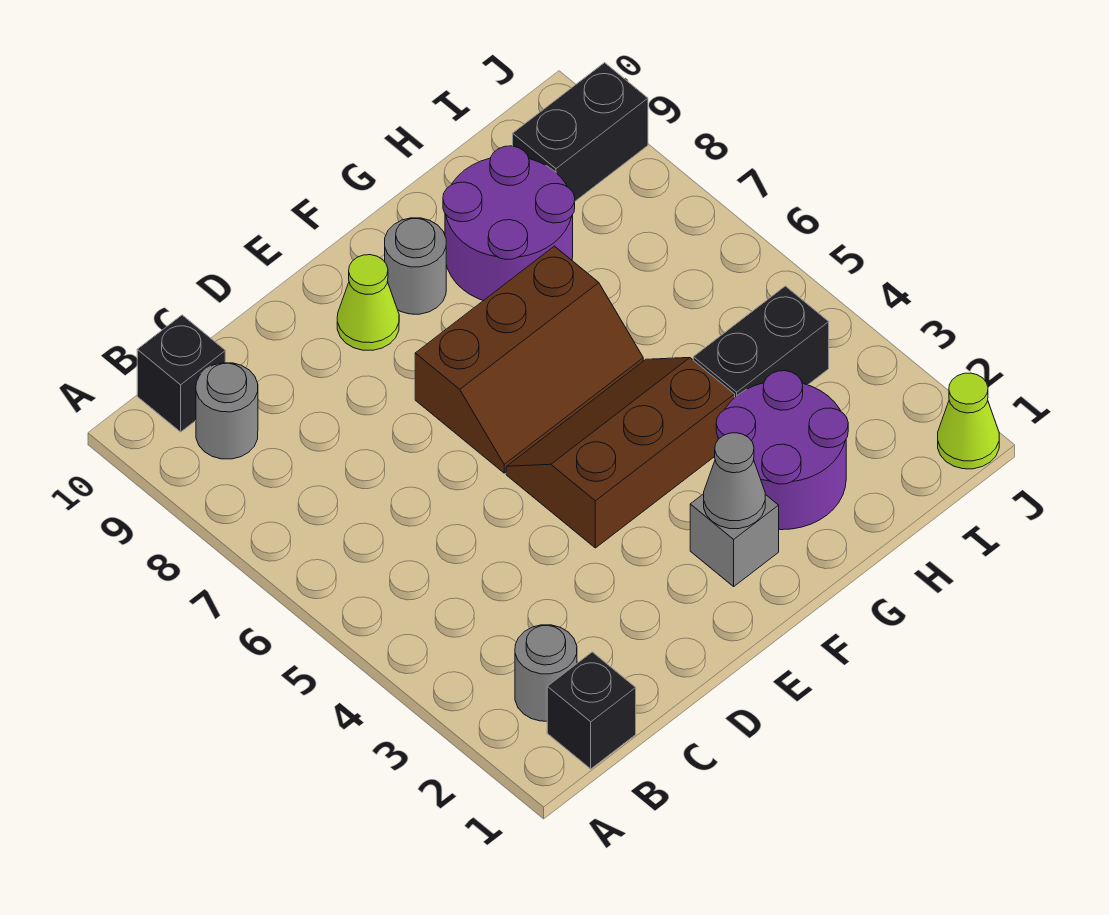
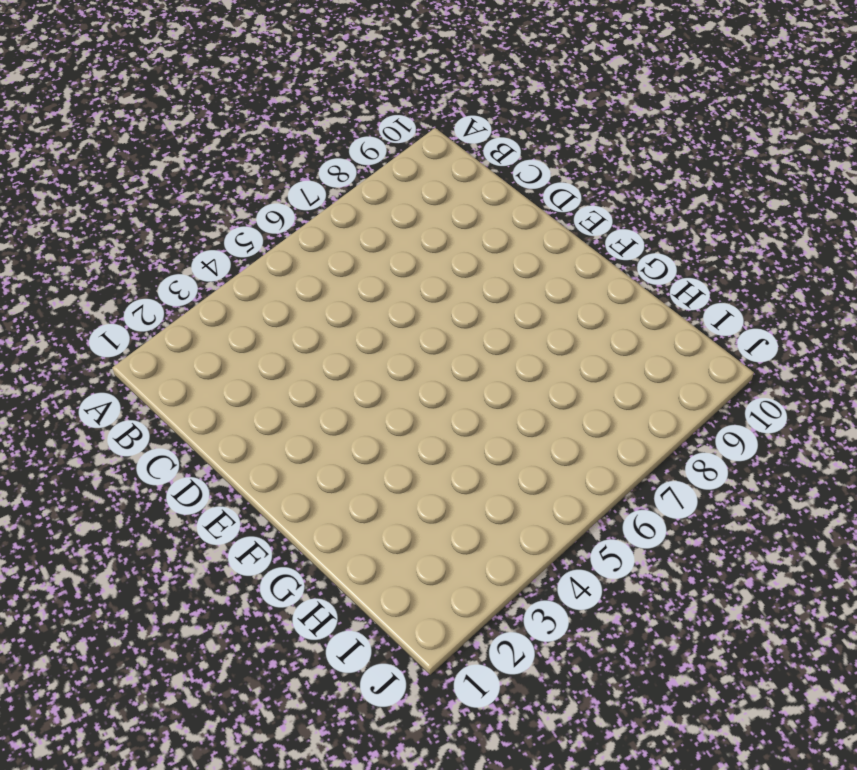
none -> black brick B1 level 1
none -> grey round brick B2 level 1
none -> grey round brick B9 level 1

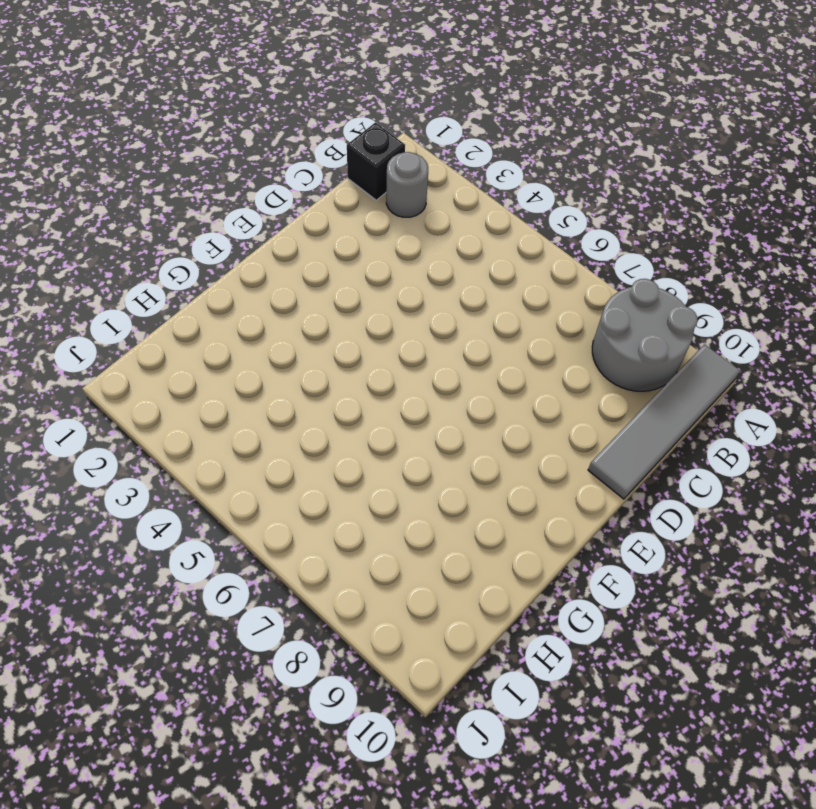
grey round brick A8:B9 level 1 -> grey round brick B9 level 1
grey tile A10:D10 level 1 -> black brick B10 level 1
none -> brown slope E4:G5 level 1 top 4
none -> brown slope E6:G7 level 1 top 7
none -> lime cone E9 level 1

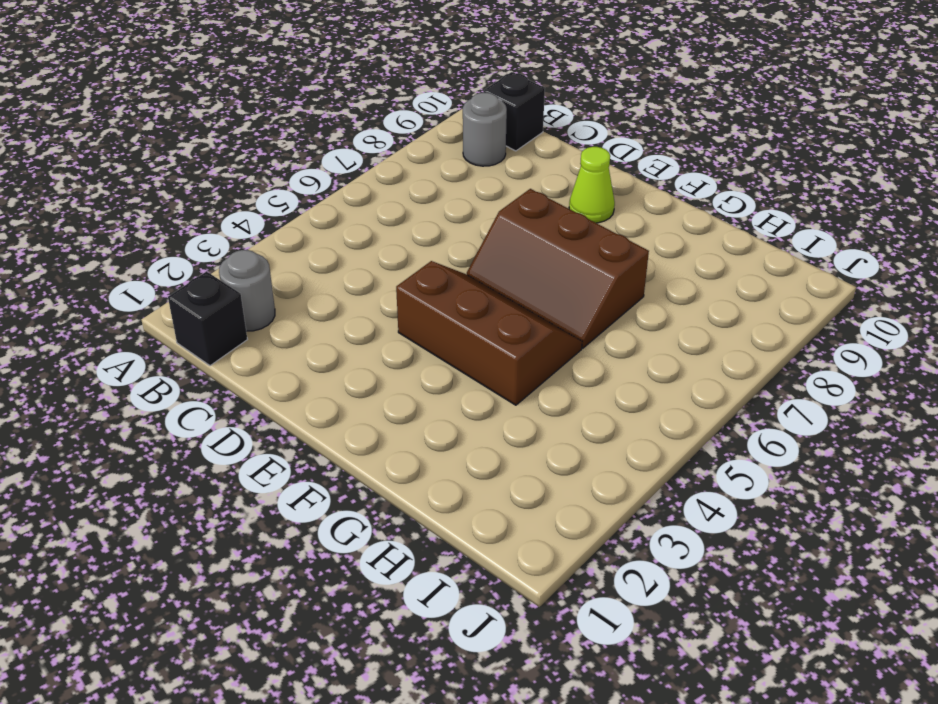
none -> grey brick F2 level 1
none -> grey round brick F9 level 1
none -> purple round brick G2:H3 level 1

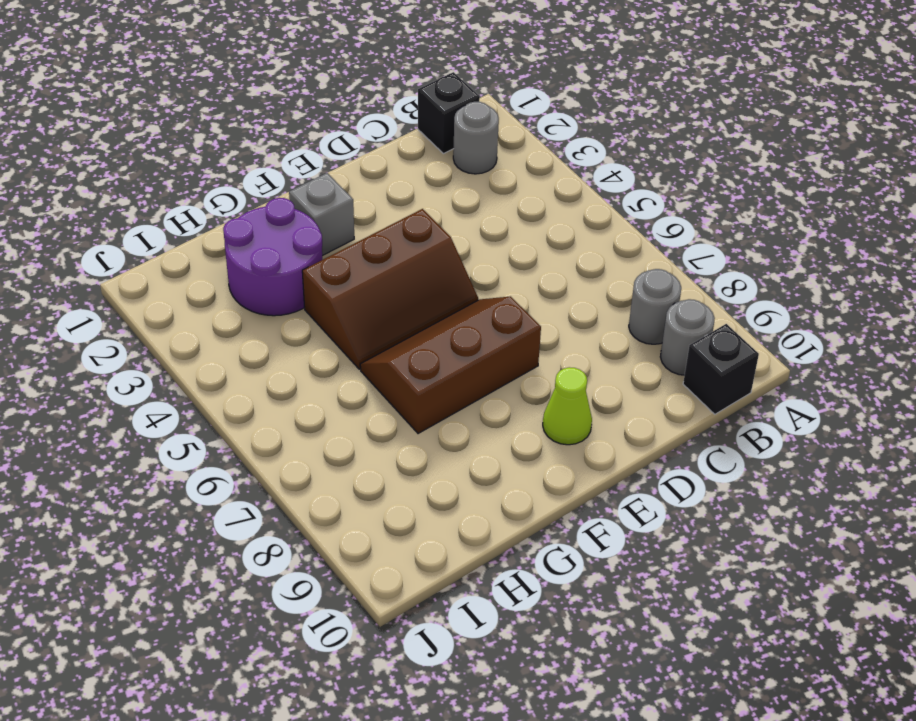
grey round brick B8 level 1 -> grey round brick F9 level 1
none -> purple round brick G8:H9 level 1
none -> black brick H4:I4 level 1
none -> black brick I9:J9 level 1

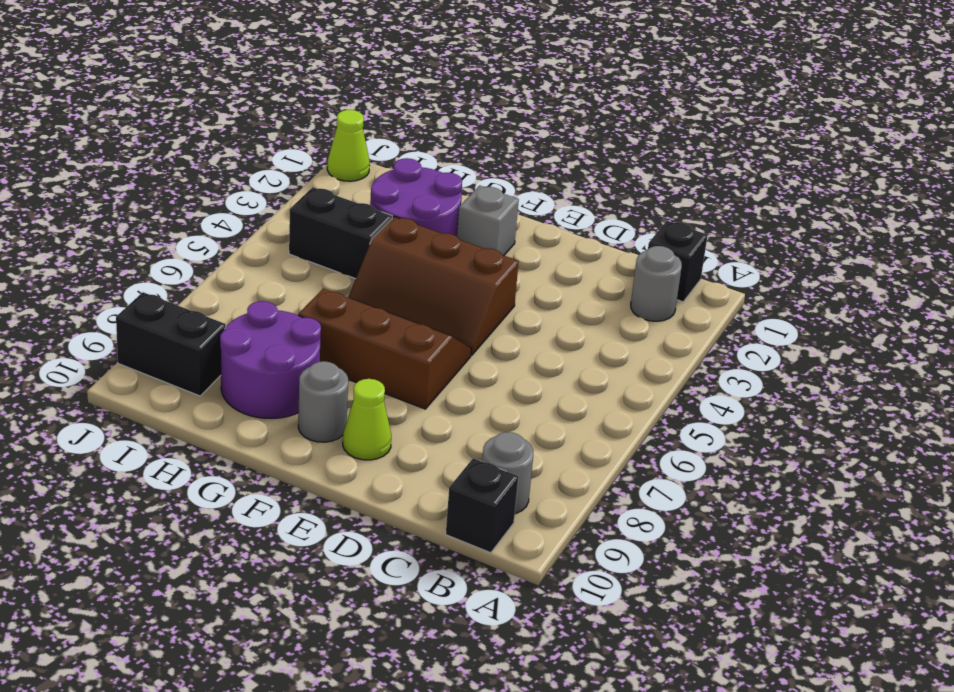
none -> grey cone F2 level 2

